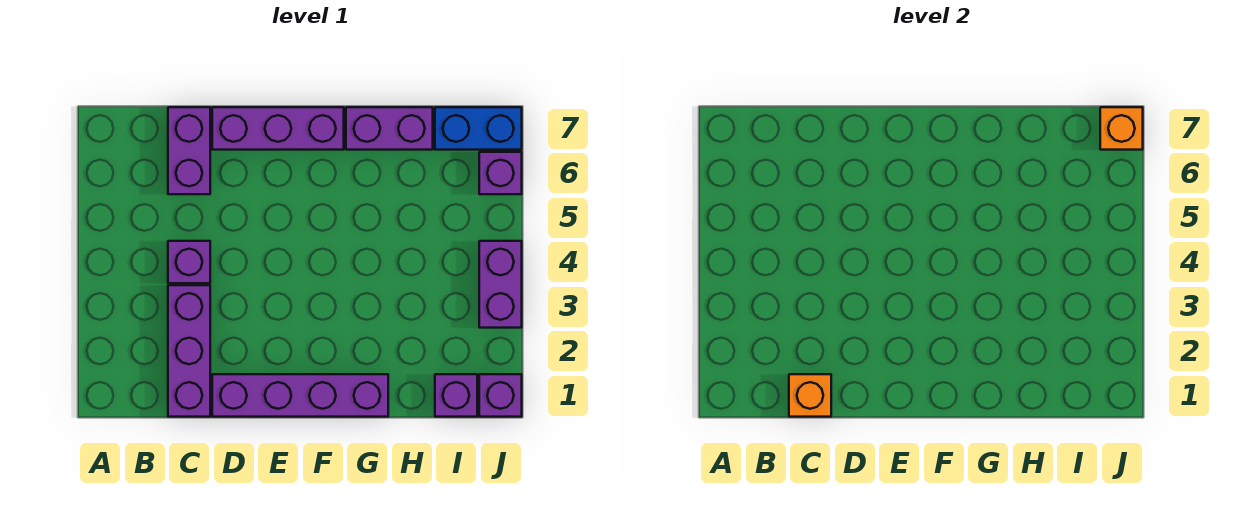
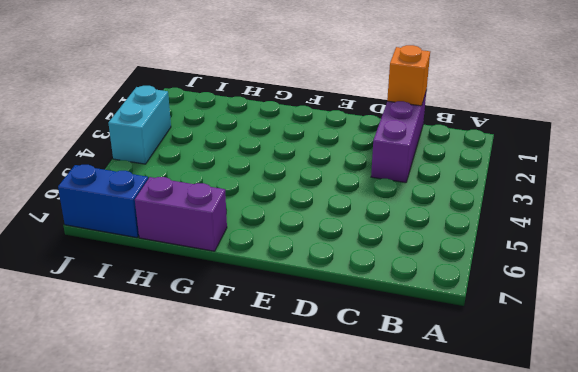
cyan brick J3:J4 level 1 -> purple brick J3:J4 level 1
none -> purple brick C4 level 1
none -> purple brick C6:C7 level 1
none -> purple brick D1:G1 level 1

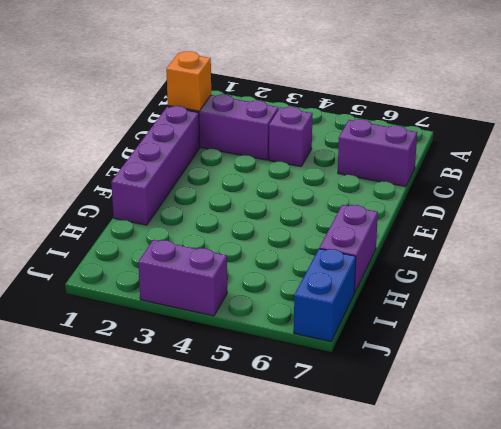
none -> purple brick D7:F7 level 1
none -> purple brick I1 level 1
none -> purple brick J1 level 1

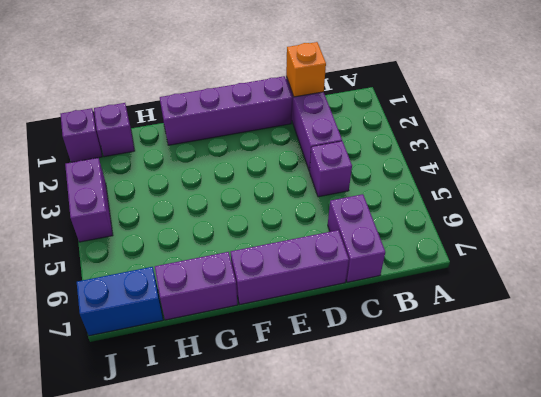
none -> purple brick J6 level 1
none -> orange brick J7 level 2

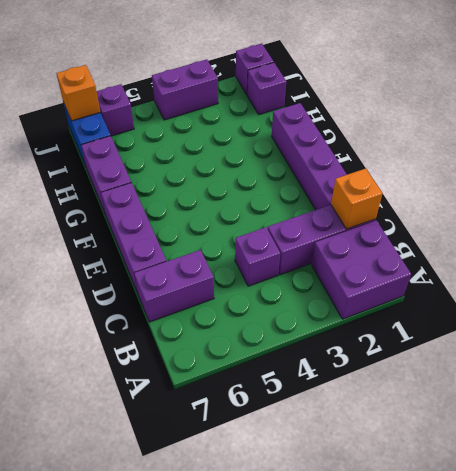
purple brick A1:B2 level 1 -> none

